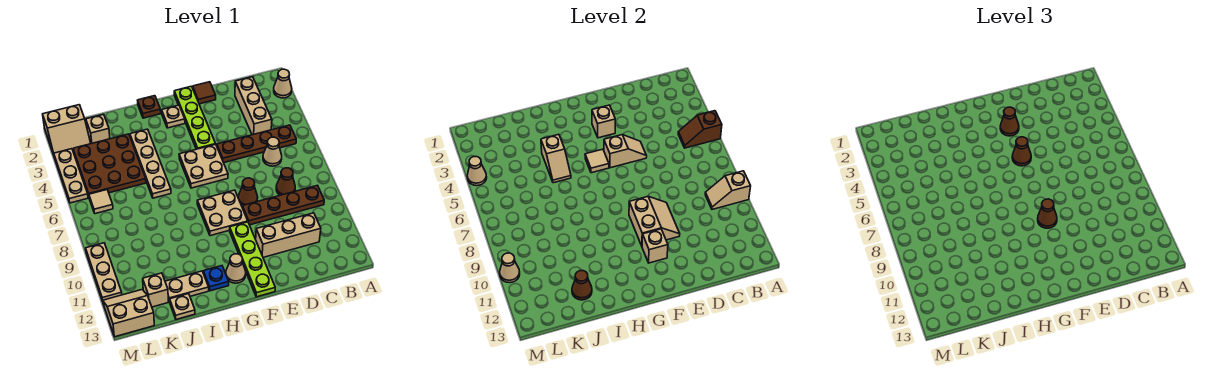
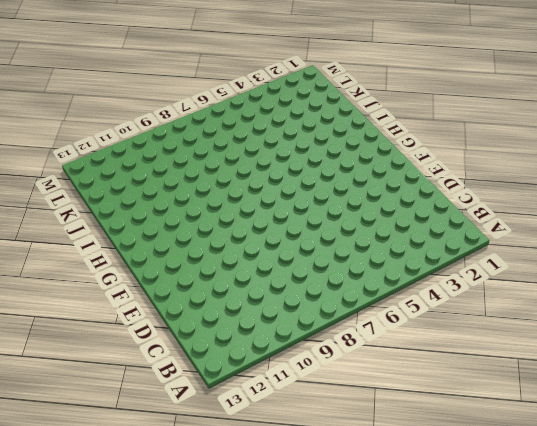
none -> tan cone A2 level 1
none -> brown plate B5:E5 level 1
none -> brown plate B9:E9 level 1
none -> tan brick C2:C4 level 1

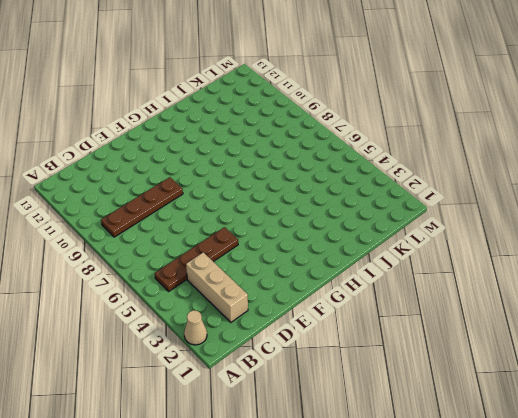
none -> tan cone C6 level 1
none -> brown cone C8 level 1
none -> tan brick C11:E11 level 1
none -> brown tile E1 level 1

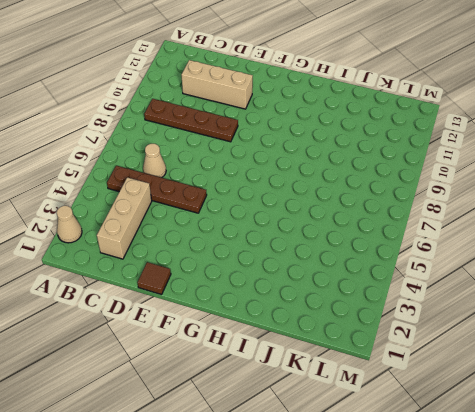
none -> brown cone C8 level 1
none -> brown cone E8 level 1
none -> lime plate F1:F4 level 1
none -> tan plate F5:G6 level 1

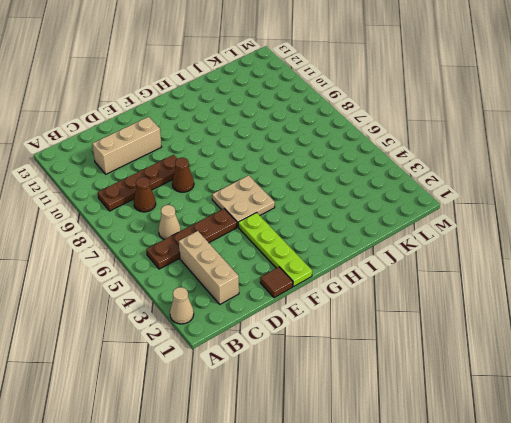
none -> tan plate F8:G9 level 1
none -> lime plate F10:F13 level 1
none -> tan plate G2 level 1
none -> tan cone G12 level 1

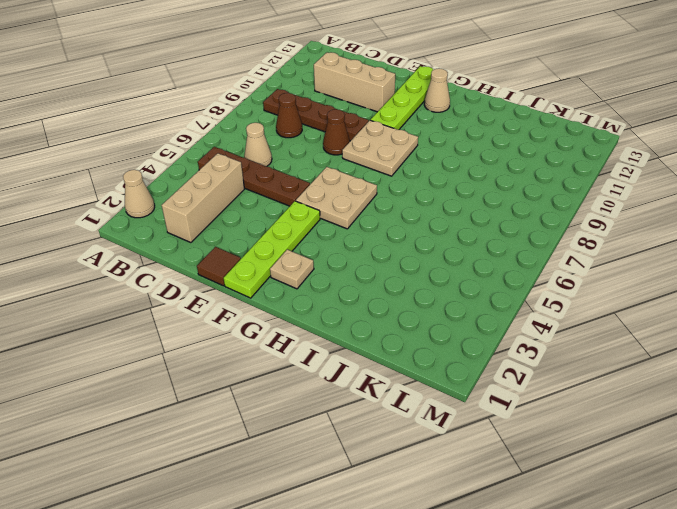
none -> brown plate H1 level 1
none -> blue plate H12 level 1
none -> tan plate I3:I6 level 1
none -> tan plate I12:J12 level 1

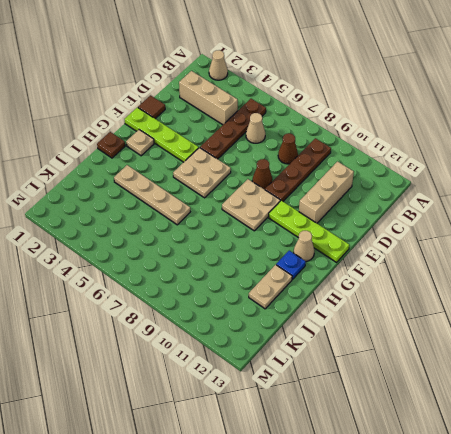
none -> brown plate J3:L5 level 1
none -> tan plate J13 level 1
none -> tan brick K2 level 1
none -> tan brick K12 level 1

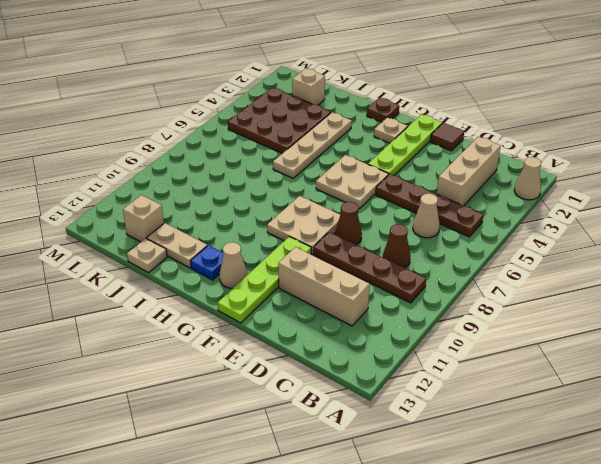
none -> tan slope L1:M2 level 1 top 1
none -> tan tile L6 level 1
none -> tan slope L12:M13 level 1 top 13
none -> tan plate M3:M5 level 1

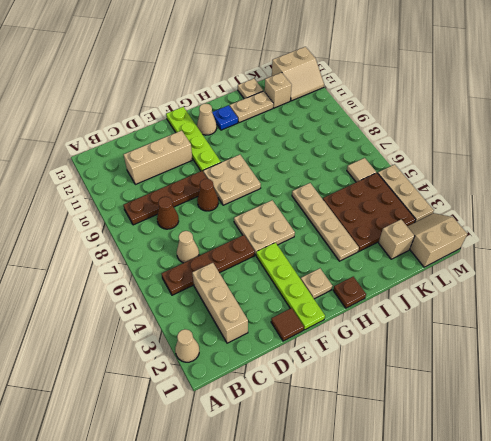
none -> tan plate M9:M11 level 1
none -> brown slope A5:B5 level 2 top A
none -> tan slope A9:B9 level 2 top A
none -> tan slope E5:F5 level 2 top F

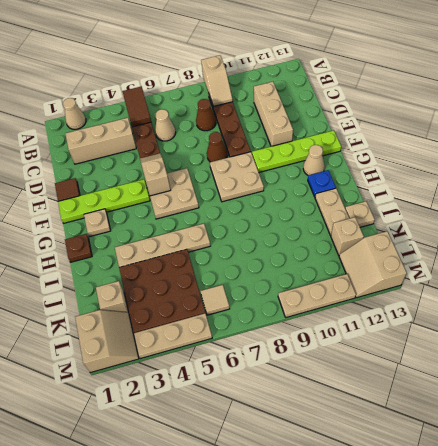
brown tile A5:B5 level 2 -> brown slope A5:B5 level 2 top A
none -> tan slope E9:F10 level 2 top F
none -> tan brick F3 level 2
none -> tan brick F11 level 2
none -> tan tile G5 level 2

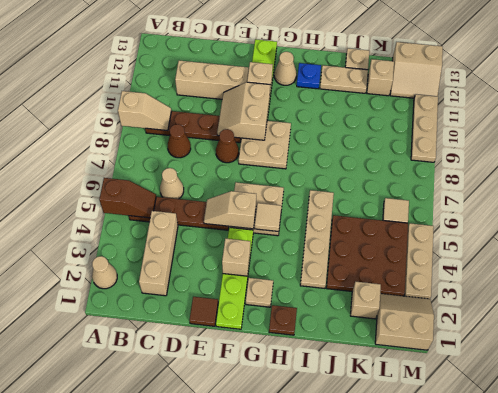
none -> tan slope I4:I5 level 2 top 4
none -> brown cone J12 level 2
none -> tan cone M4 level 2
none -> tan cone M10 level 2

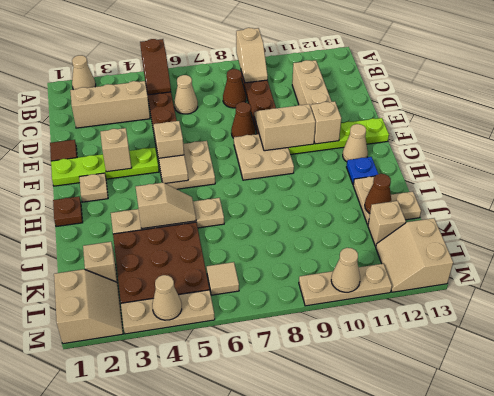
none -> brown cone F3 level 3
none -> brown cone F5 level 3
none -> brown cone F9 level 3

